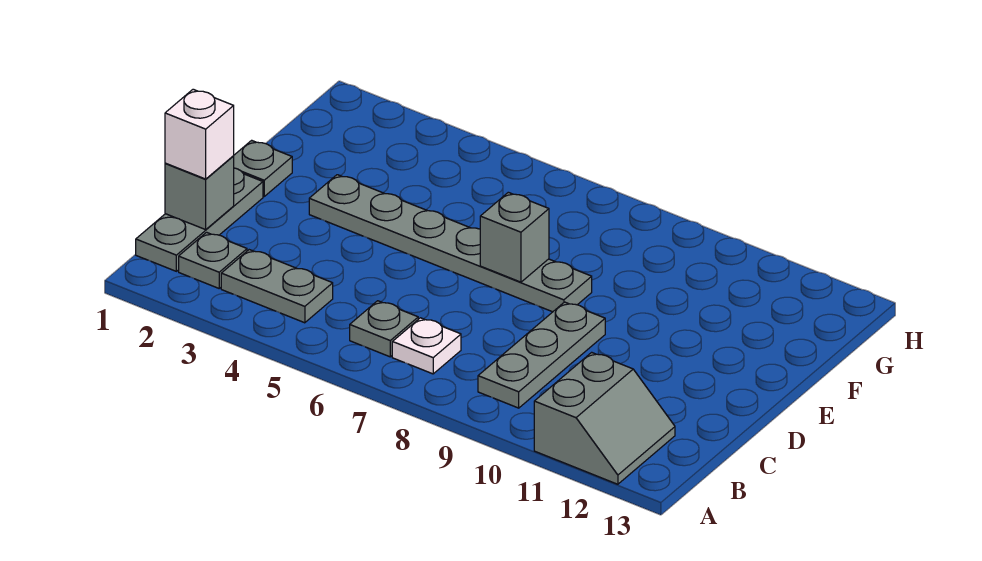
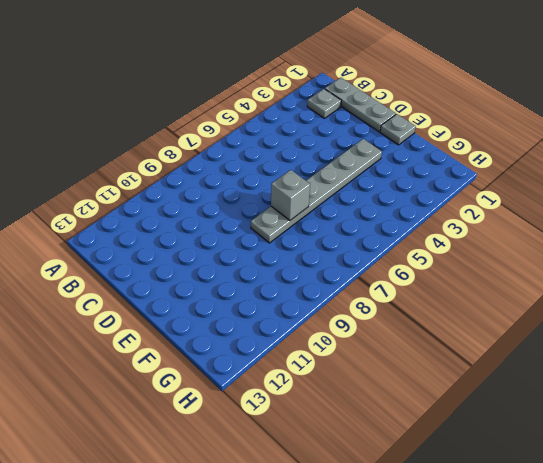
none -> grey slope A11:B12 level 1 top 11
none -> grey plate B3:B4 level 1
none -> grey plate B6 level 1

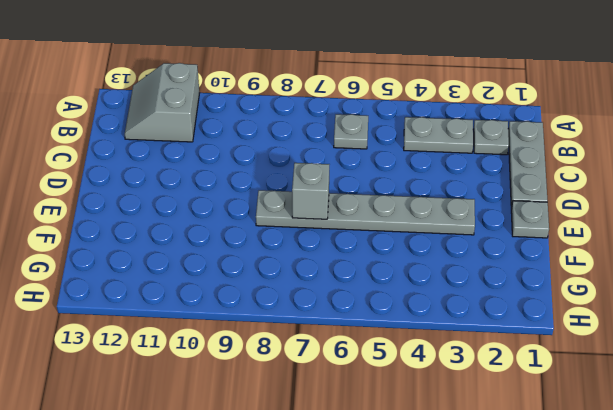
none -> white plate B7 level 1
none -> grey plate B9:D9 level 1
none -> grey brick C1 level 2

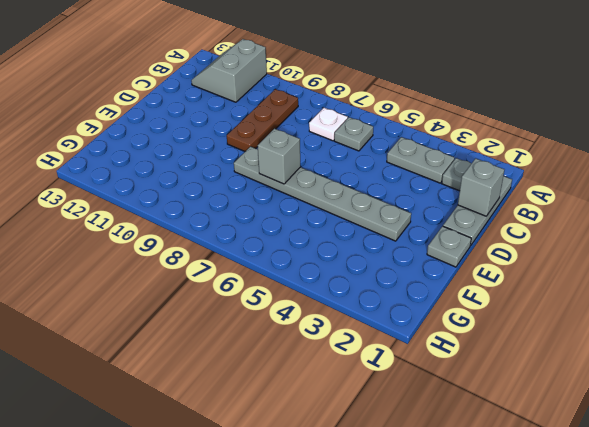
brown plate B9:D9 level 1 -> grey plate B9:D9 level 1
none -> white brick C1 level 3

